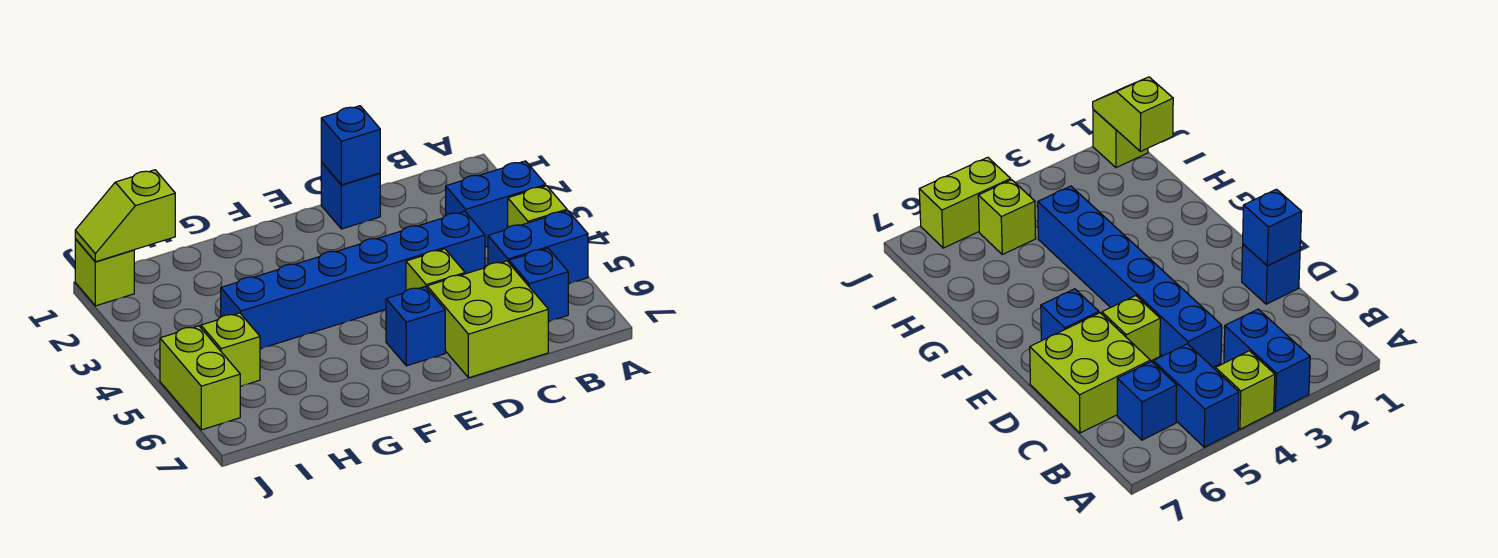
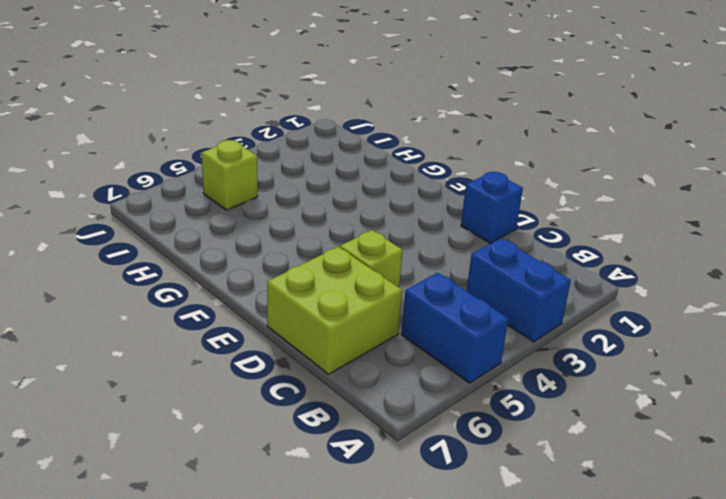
none -> lime brick A4 level 1
none -> blue brick B6 level 1
none -> blue brick C4:H4 level 1

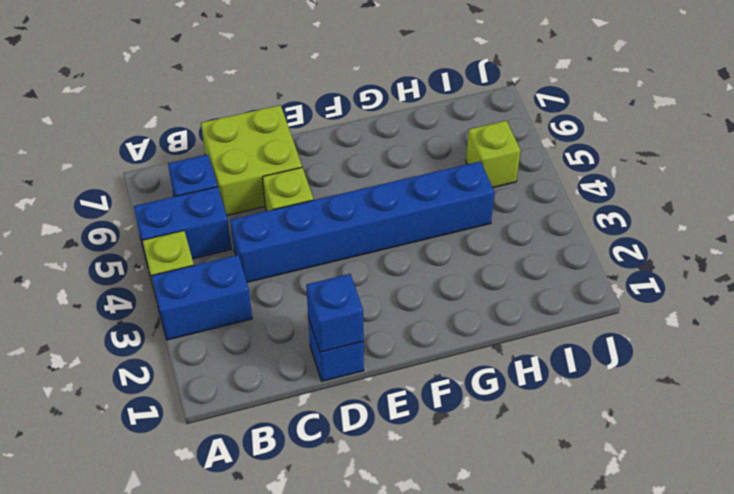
none -> blue brick E6 level 1
none -> lime brick J1 level 1
none -> lime brick J5:J6 level 1

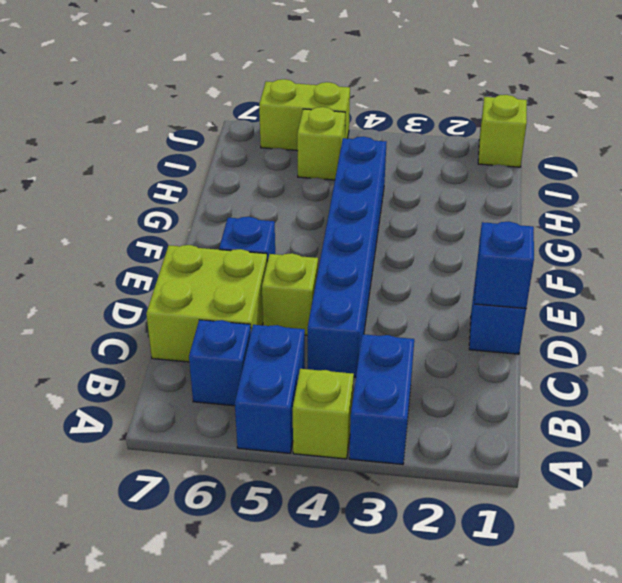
none -> lime slope I1:J1 level 2 top I

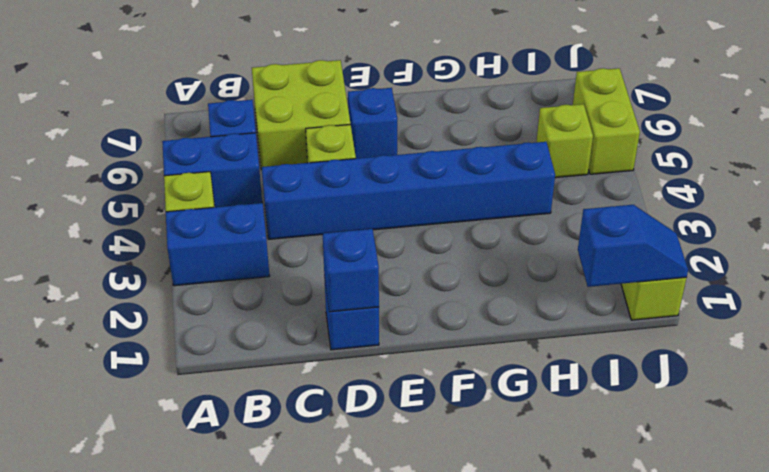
blue slope I1:J1 level 2 top I -> lime slope I1:J1 level 2 top I

